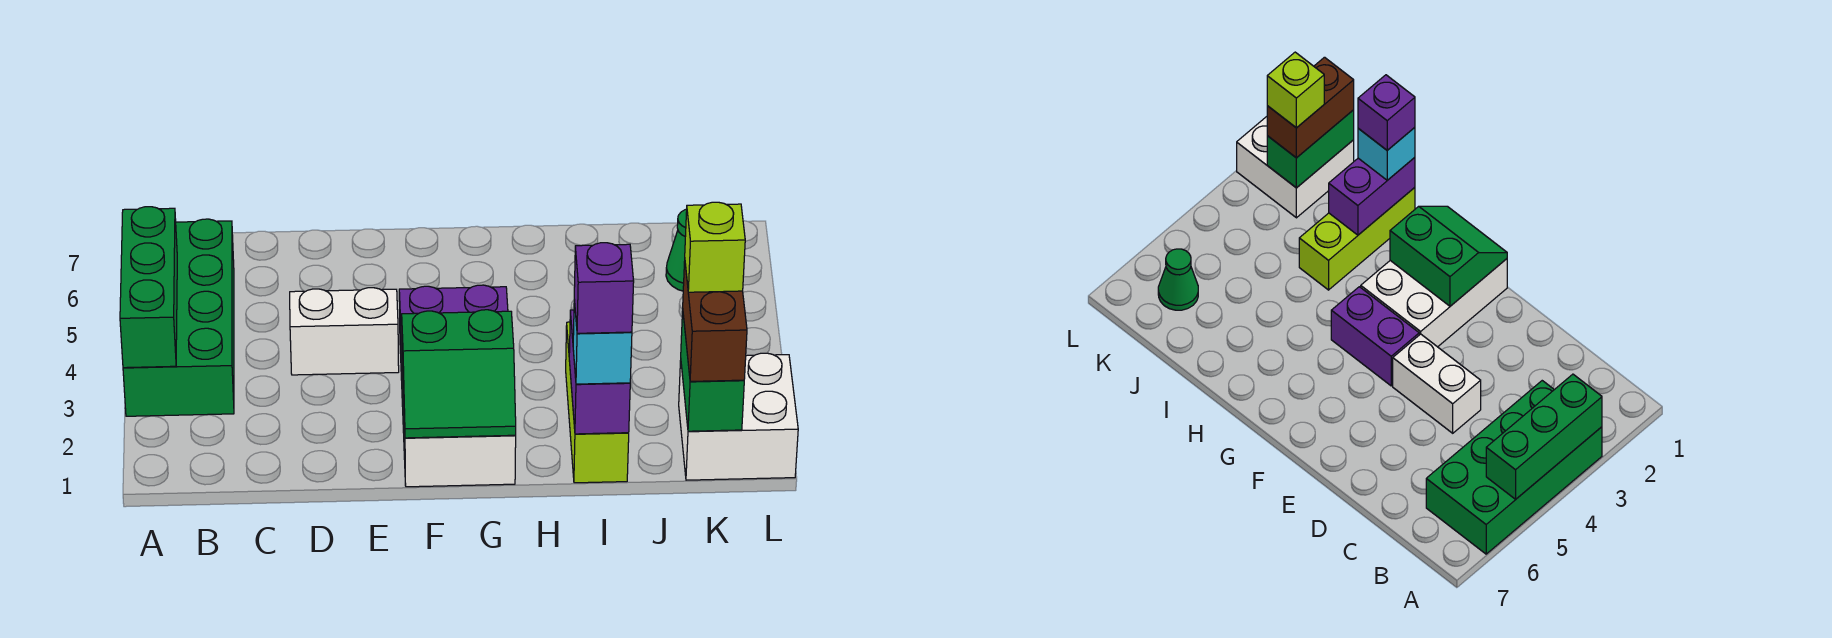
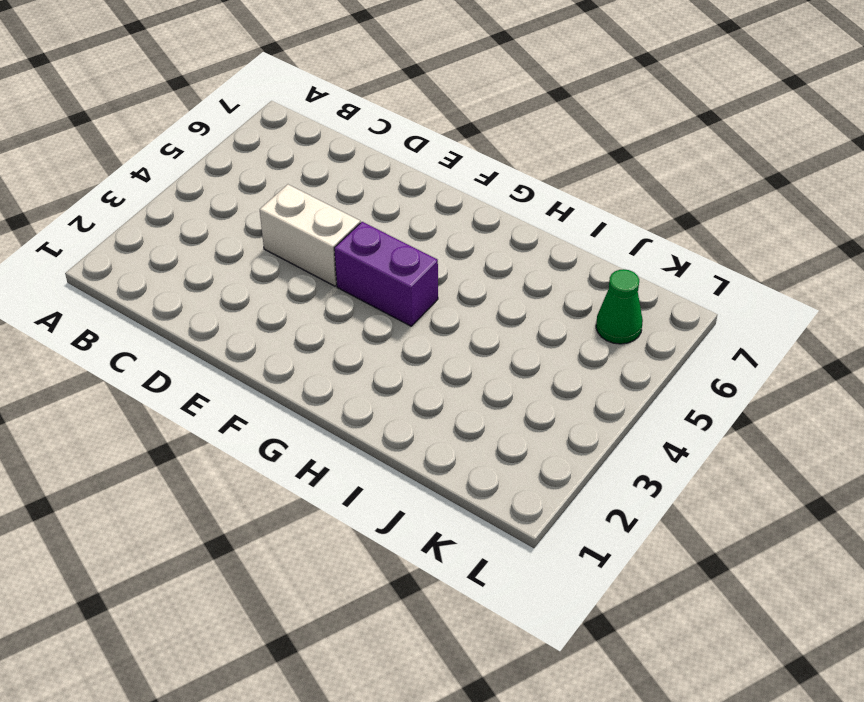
none -> green brick A3:B6 level 1
none -> white brick F1:G3 level 1
none -> lime brick I1:I3 level 1

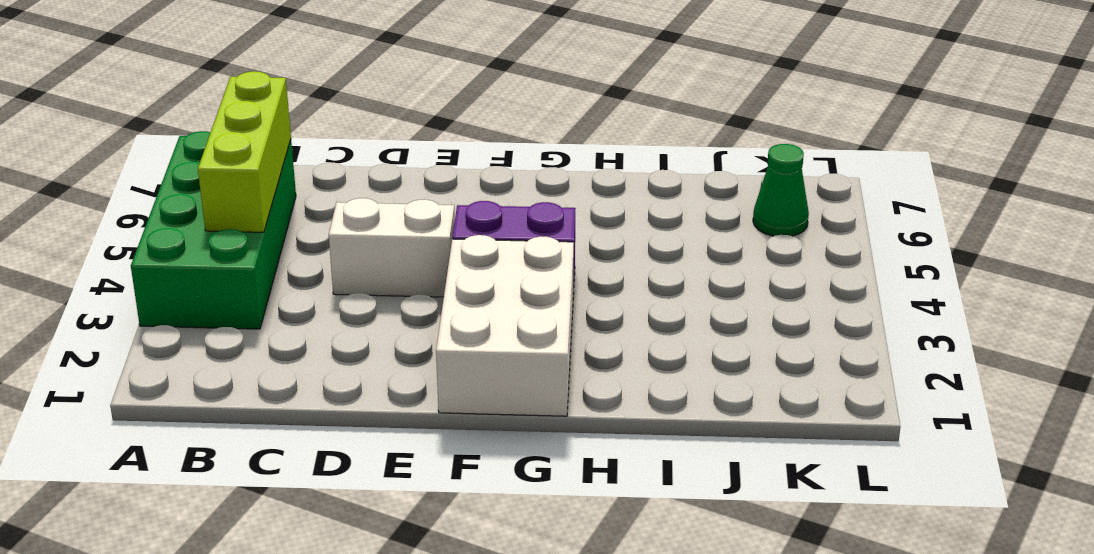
lime brick B4:B6 level 2 -> lime brick I1:I3 level 1
none -> white brick K1:L2 level 1
none -> green brick A3:A5 level 2
none -> green slope F1:G2 level 2 top 2

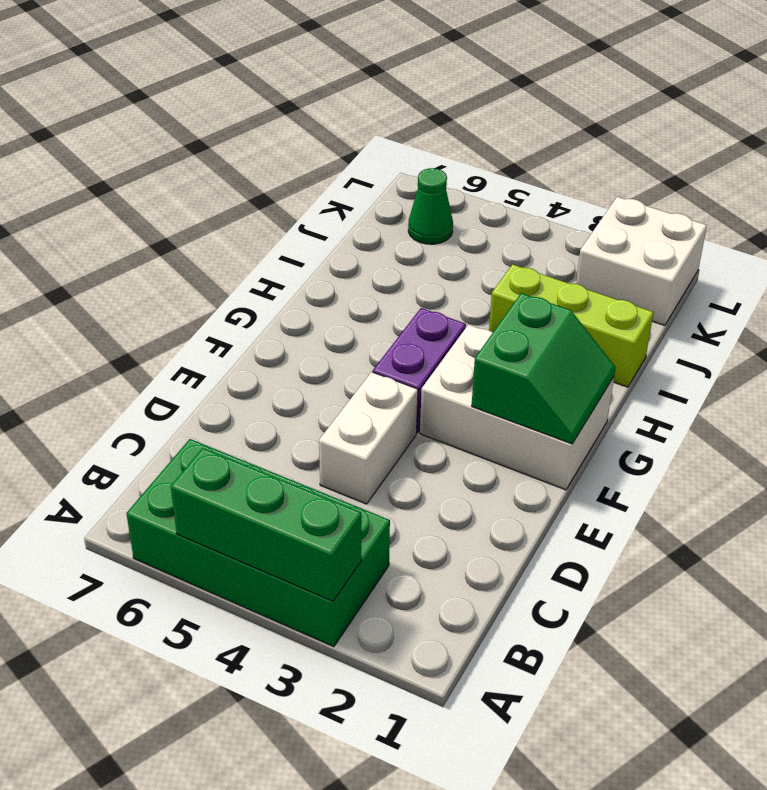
none -> purple brick I1:I2 level 2
none -> green brick K1:K2 level 2
none -> cyan brick I1 level 3

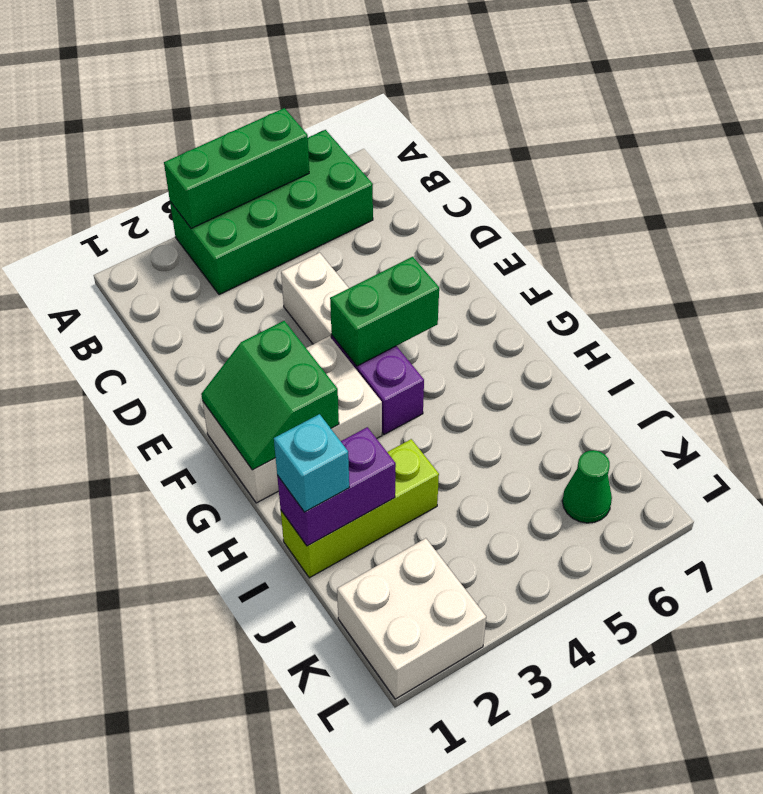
green brick F4:F5 level 2 -> green brick K1:K2 level 2
none -> brown brick K1:K2 level 3
none -> purple brick I1 level 4
none -> lime brick K2 level 4

